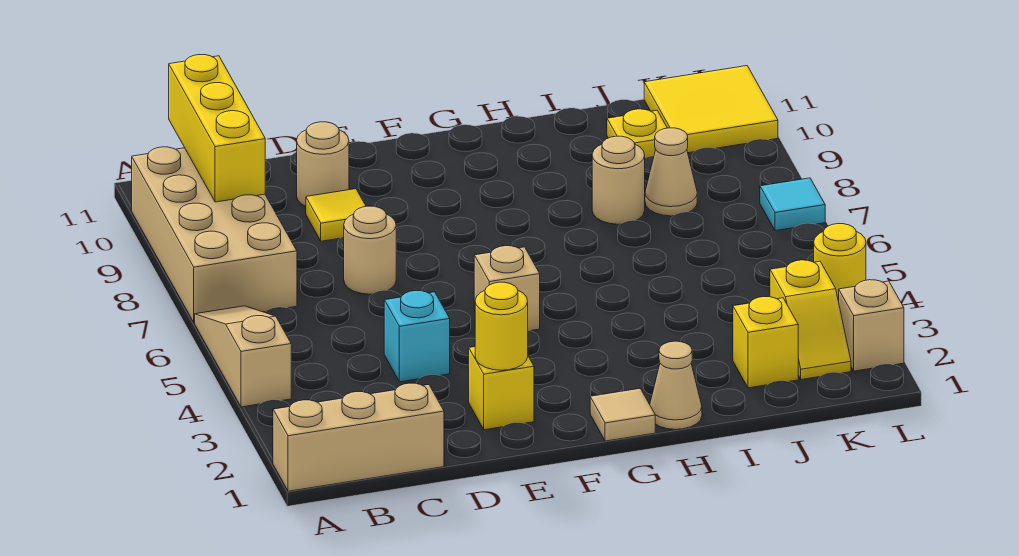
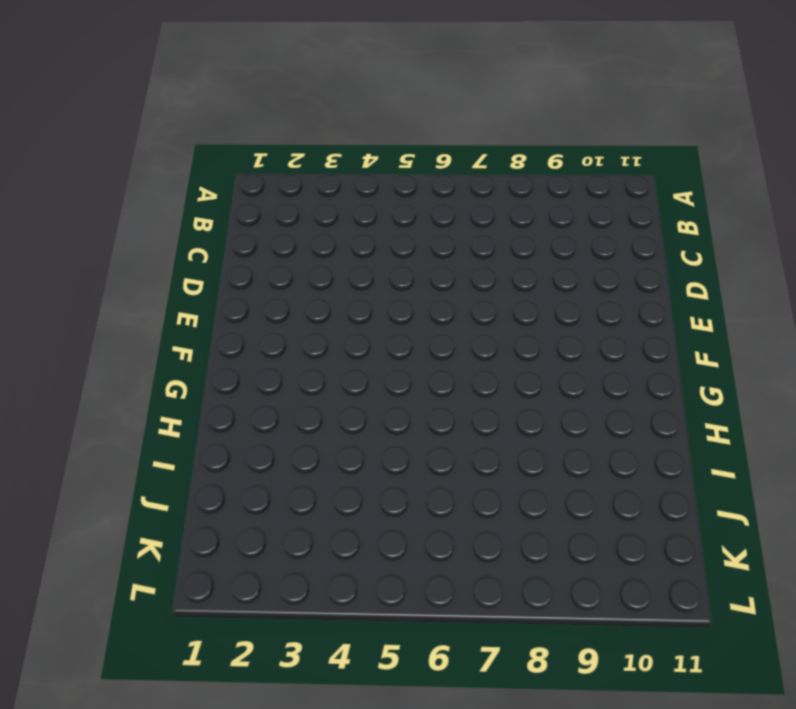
none -> tan brick A1:C1 level 1
none -> tan slope A4:A6 level 1 top 4
none -> tan brick A7:B10 level 1

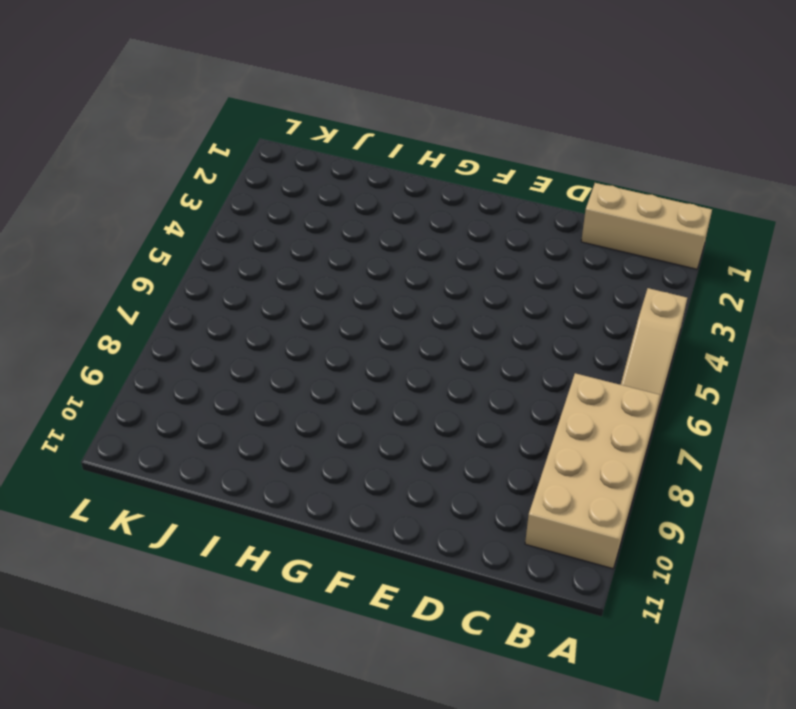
none -> cyan brick D4 level 1
none -> tan round brick D7 level 1
none -> yellow tile D9 level 1

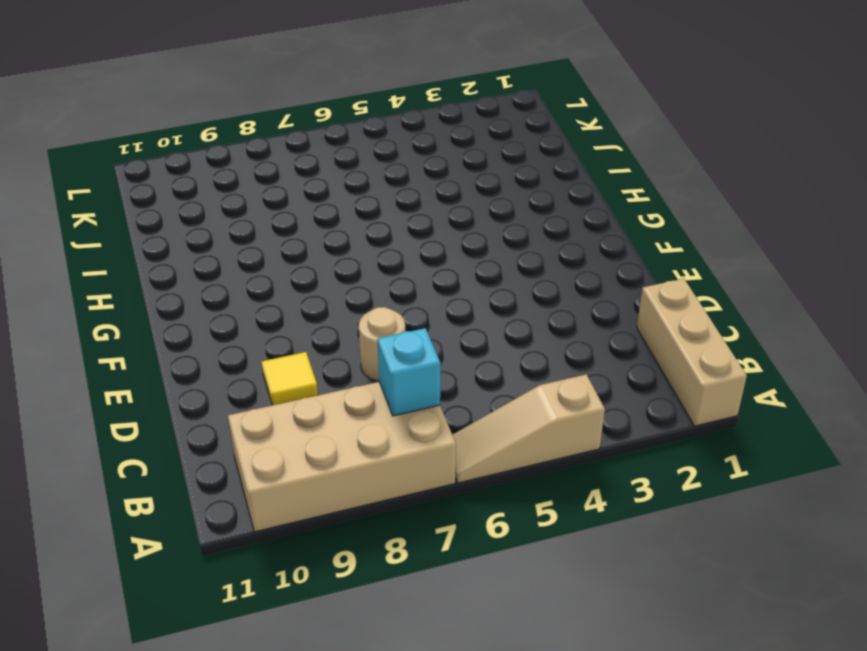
cyan brick B7 level 2 -> cyan brick D4 level 1
none -> tan round brick D10 level 1
none -> yellow brick E2 level 1
none -> tan brick F5 level 1

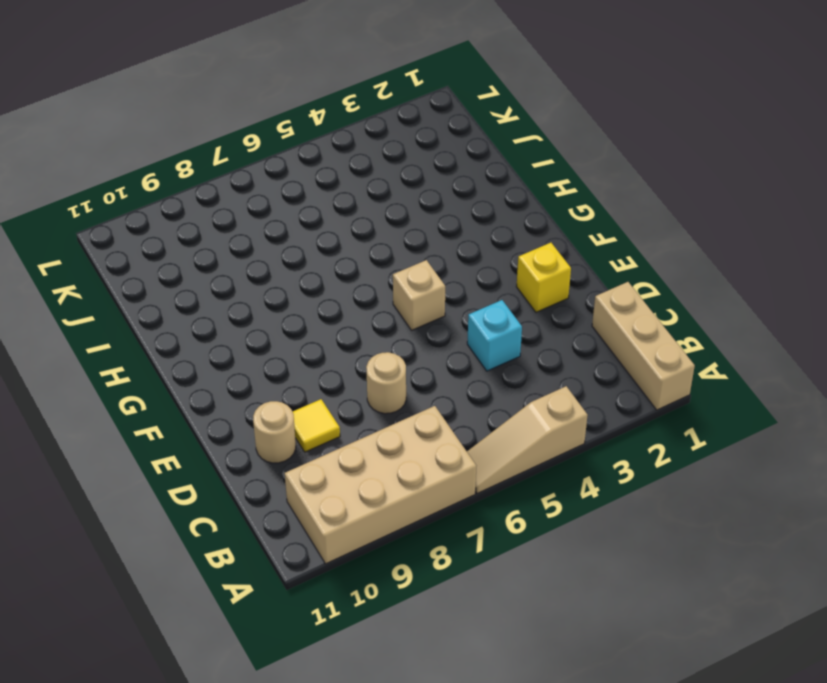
none -> tan tile G1 level 1
none -> tan cone H1 level 1
none -> tan round brick I8 level 1

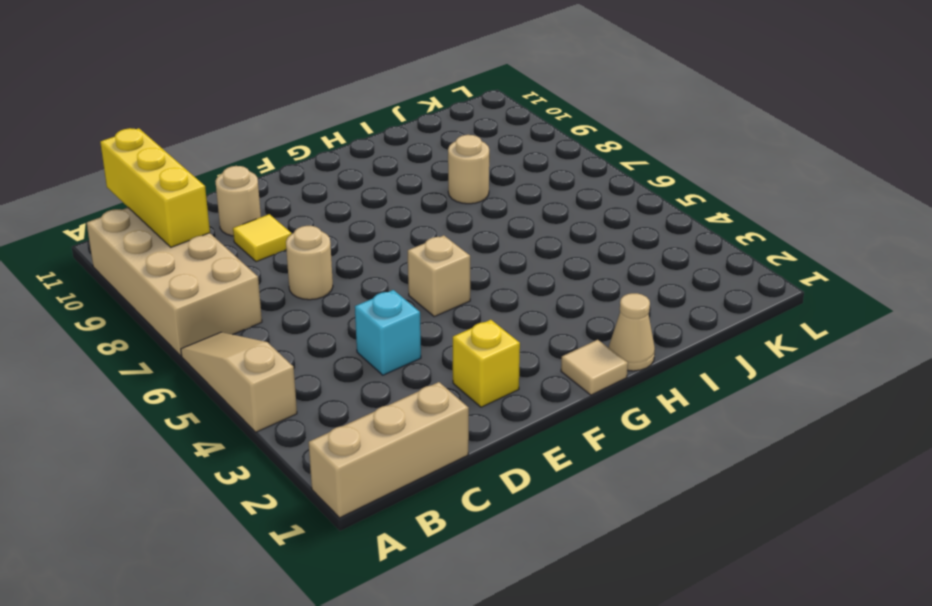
none -> yellow brick J2 level 1
none -> tan cone J8 level 1
none -> yellow plate J10 level 1

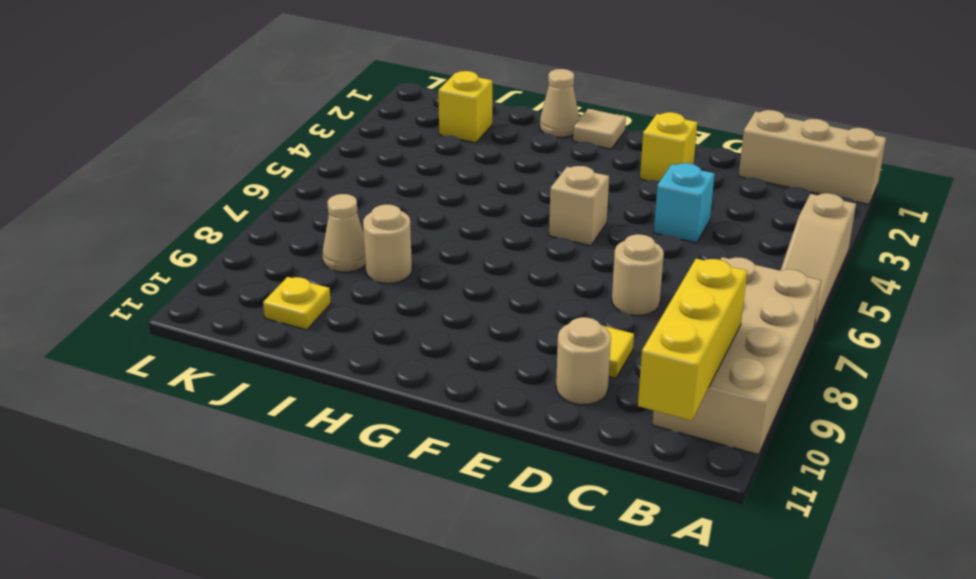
none -> yellow slope K2:K3 level 1 top 3
none -> yellow tile K10:L11 level 1
none -> tan brick L2 level 1

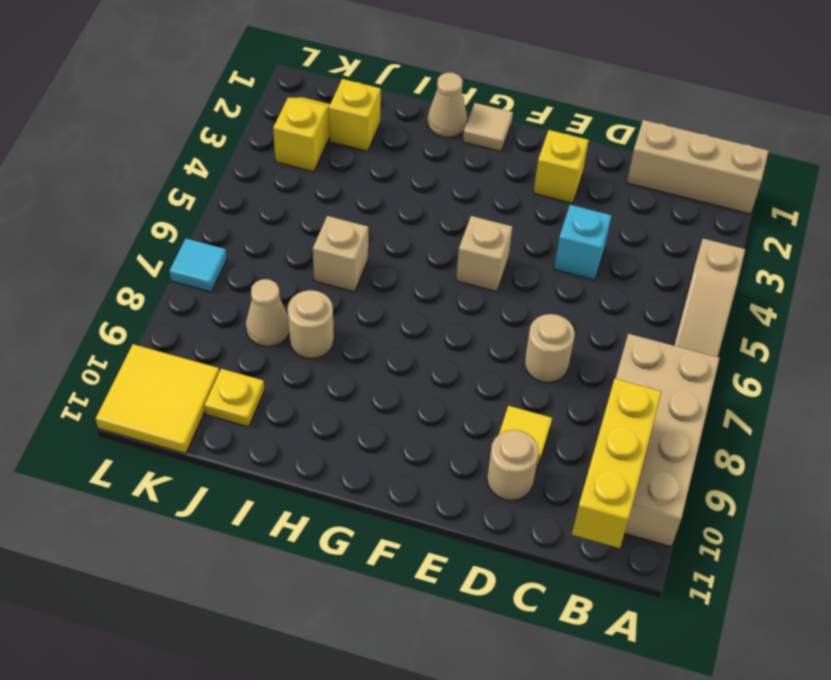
tan brick I6 level 1 -> tan brick L2 level 1
none -> yellow round brick L4 level 1
none -> yellow round brick E2 level 2

